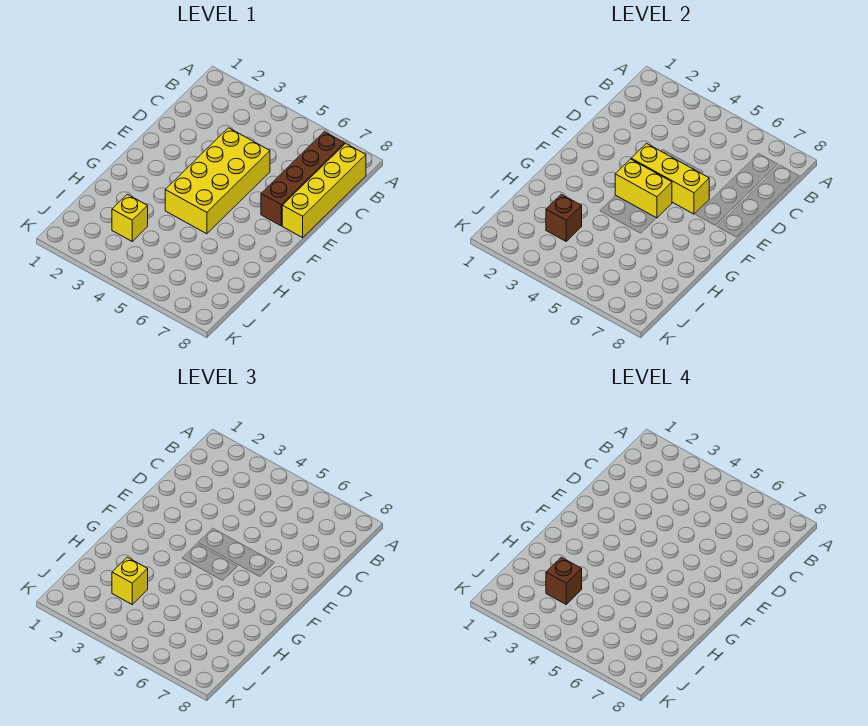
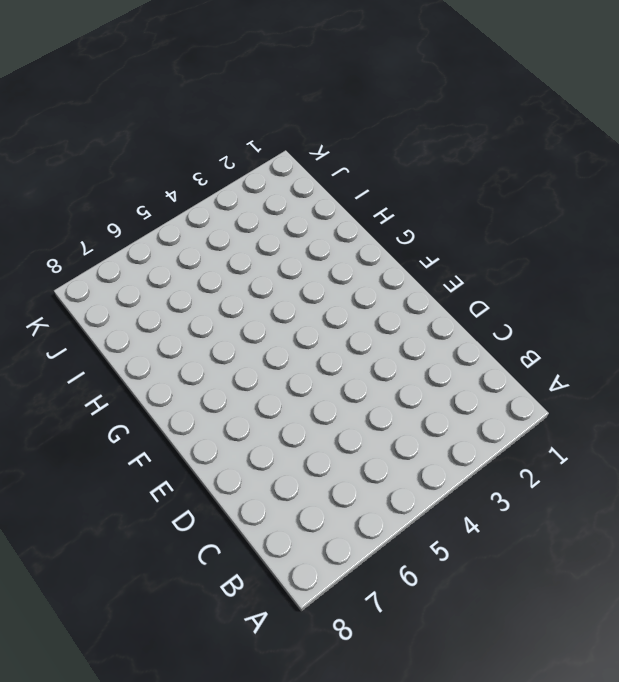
none -> brown brick B7:E7 level 1
none -> yellow brick B8:E8 level 1

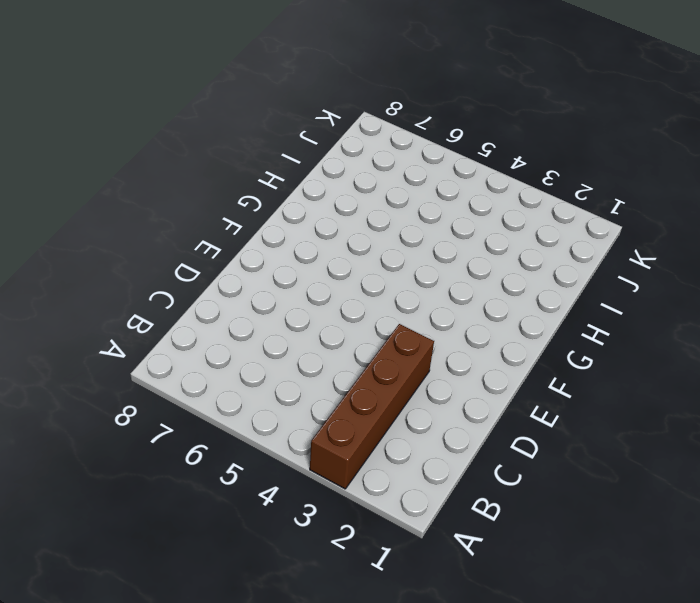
brown brick A3:D3 level 1 -> brown brick B7:E7 level 1
none -> yellow brick B8:E8 level 1
none -> yellow brick D4:G5 level 1

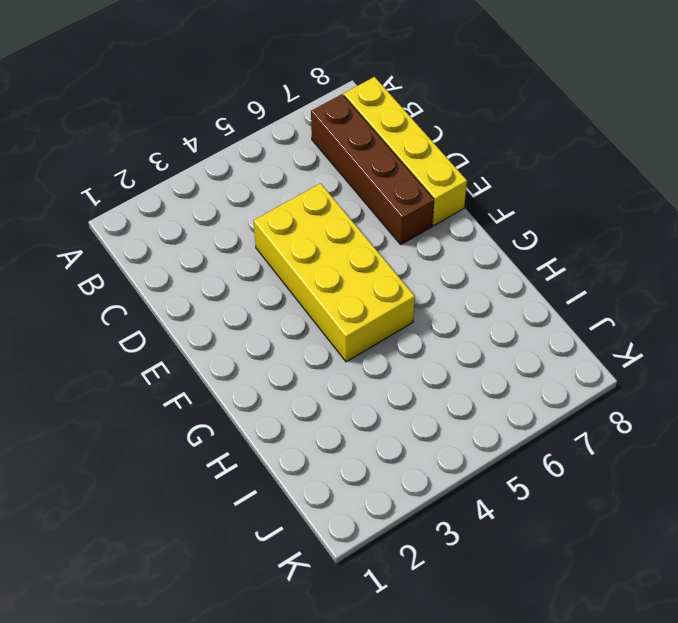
none -> yellow brick I3 level 1
none -> yellow brick E4:E6 level 2

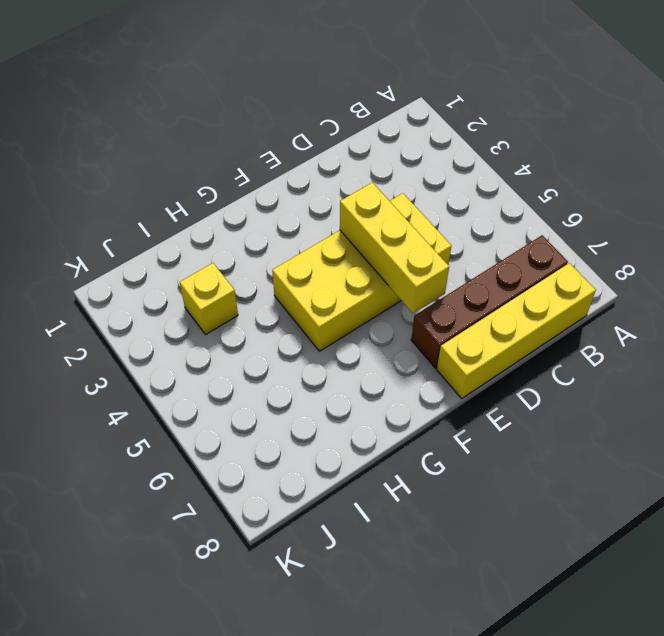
none -> yellow brick F4:F5 level 2
none -> brown brick I3 level 2

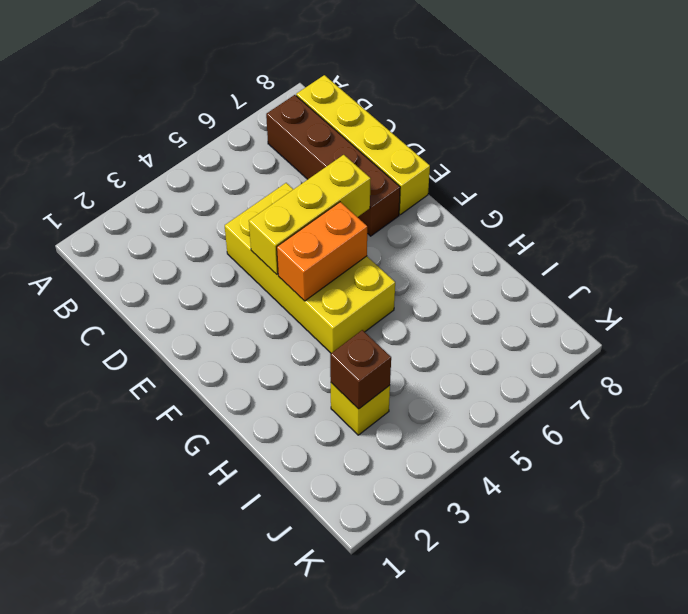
orange brick F4:F5 level 2 -> yellow brick F4:F5 level 2
none -> yellow brick I3 level 3
none -> brown brick I3 level 4

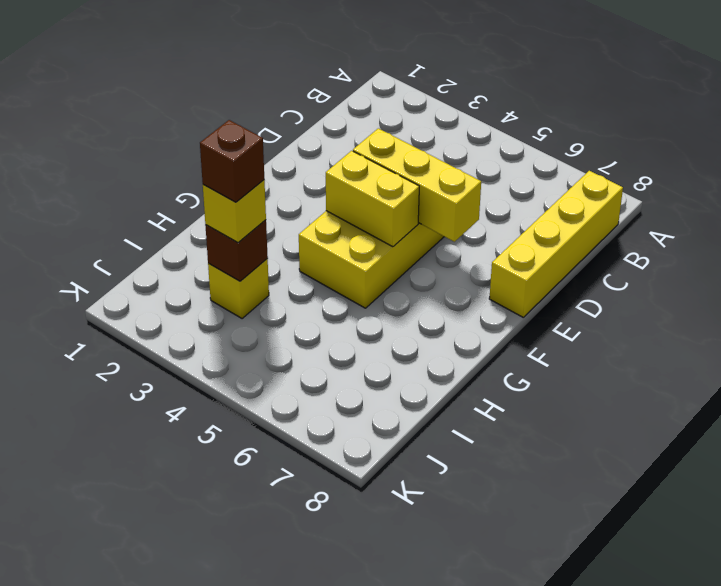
none -> brown brick B7:E7 level 1

